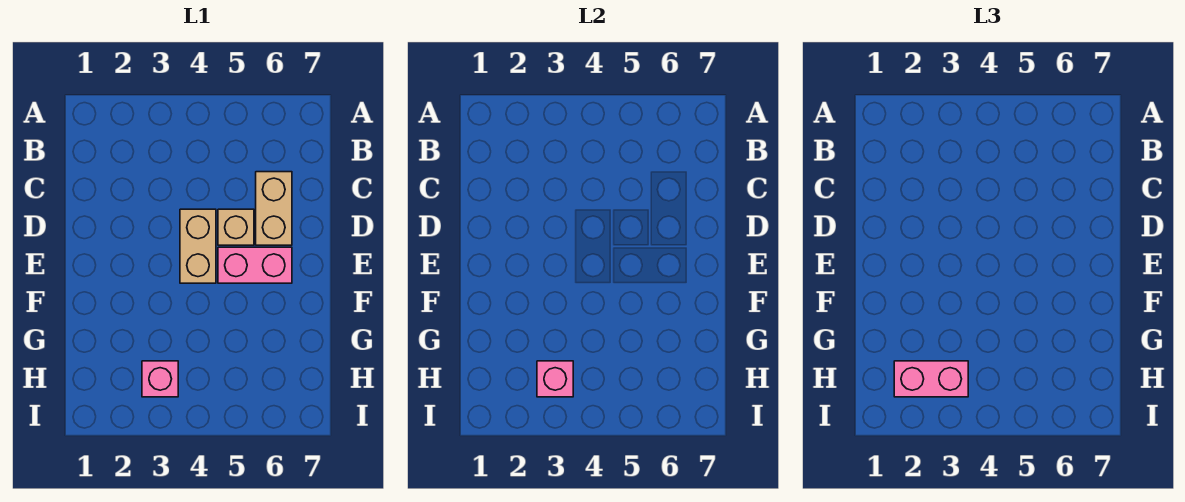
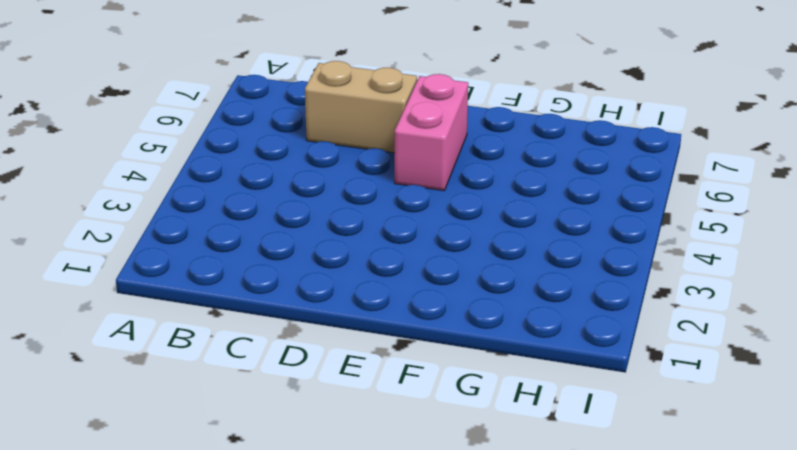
none -> tan brick D4:E4 level 1
none -> tan brick D5 level 1

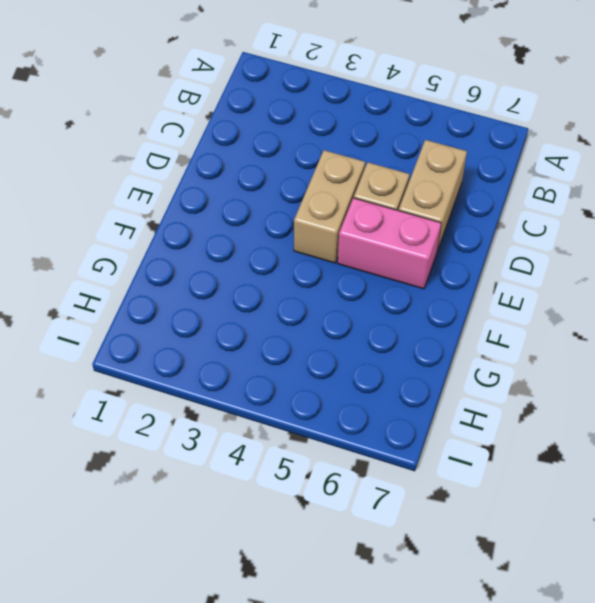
none -> pink brick H3 level 1
none -> pink brick H3 level 2

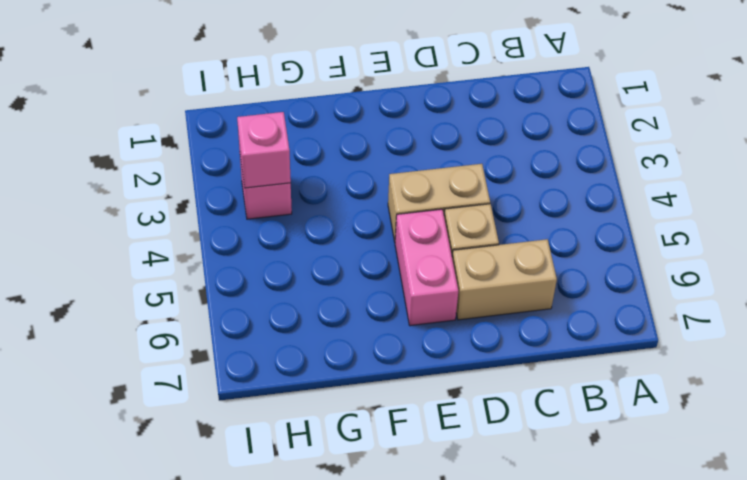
none -> pink brick H2:H3 level 3

